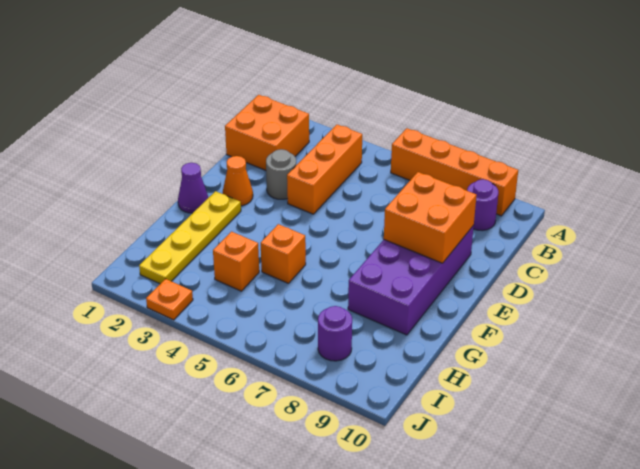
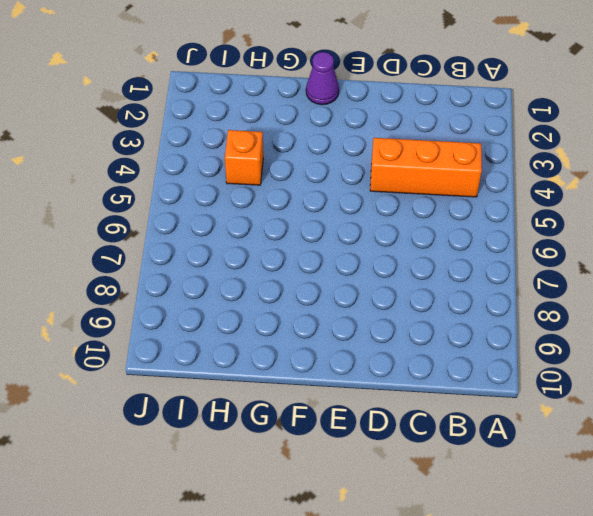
none -> orange brick A6:A9 level 1
none -> orange brick B1:C2 level 1
none -> purple round brick B9 level 1

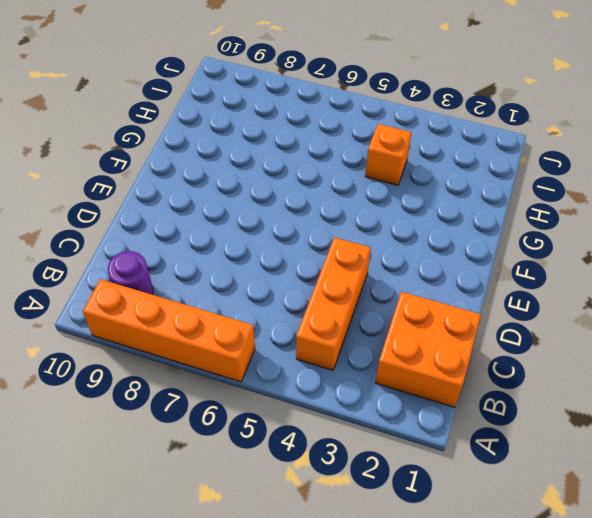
none -> grey round brick D3 level 1
none -> purple brick D8:G9 level 1
none -> orange cone E2 level 1

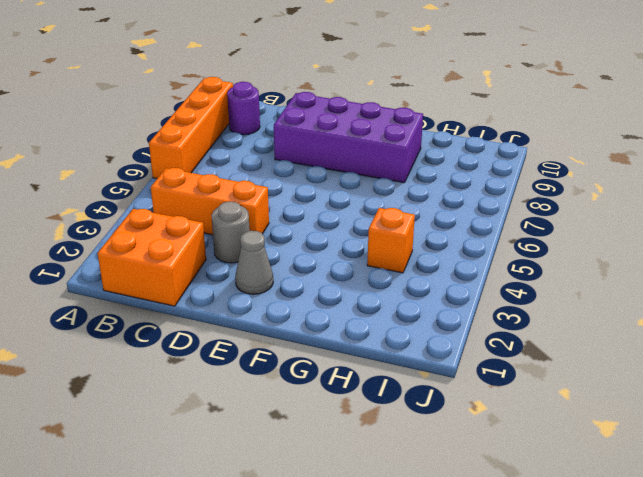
grey cone E2 level 1 -> orange cone E2 level 1
none -> purple cone F1 level 1
none -> yellow plate F2:I2 level 1
none -> orange brick G5 level 1

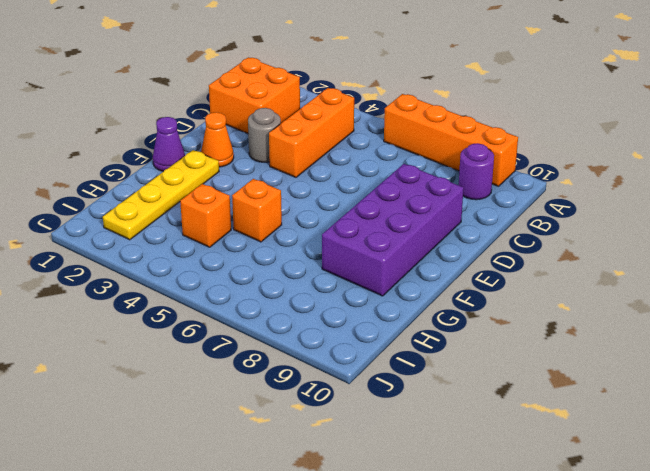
none -> purple round brick I8 level 1
none -> orange plate J3 level 1
none -> orange brick D8:E9 level 2

